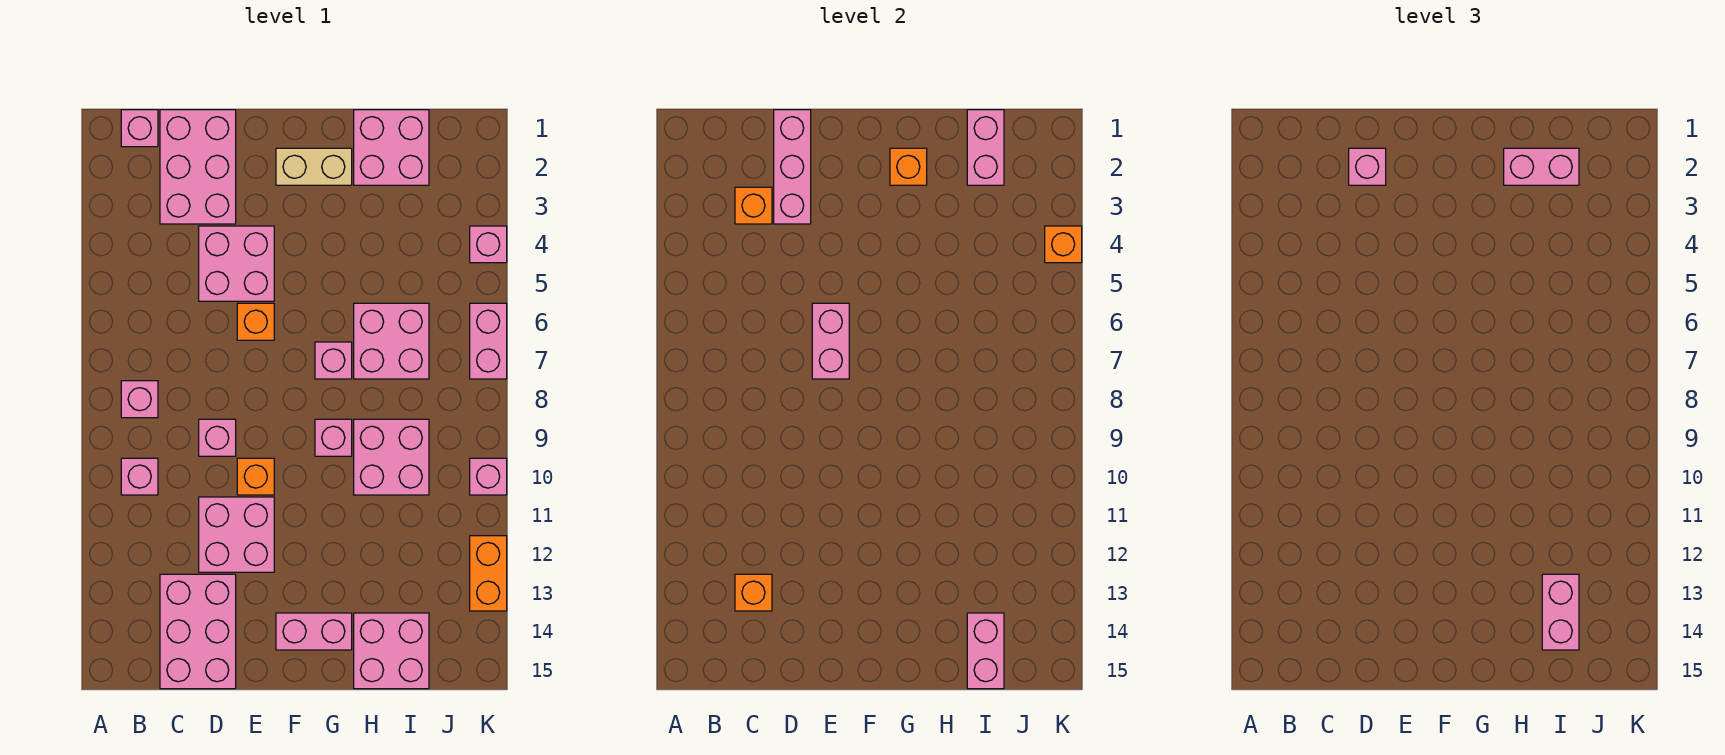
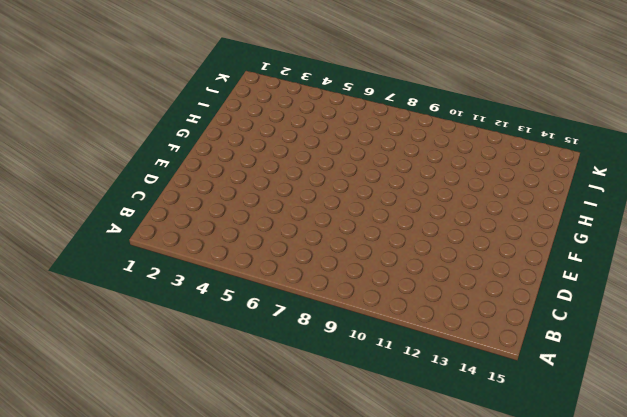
none -> pink brick B1 level 1
none -> pink brick B8 level 1
none -> pink brick B10 level 1
none -> pink brick C1:D3 level 1

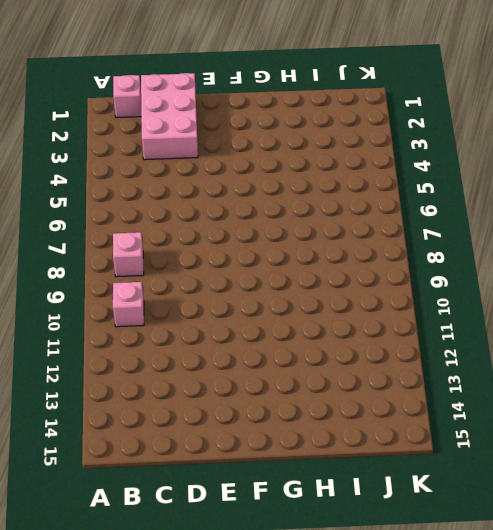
none -> pink brick C13:D15 level 1
none -> pink brick D4:E5 level 1
none -> pink brick D9 level 1
none -> pink brick D11:E12 level 1

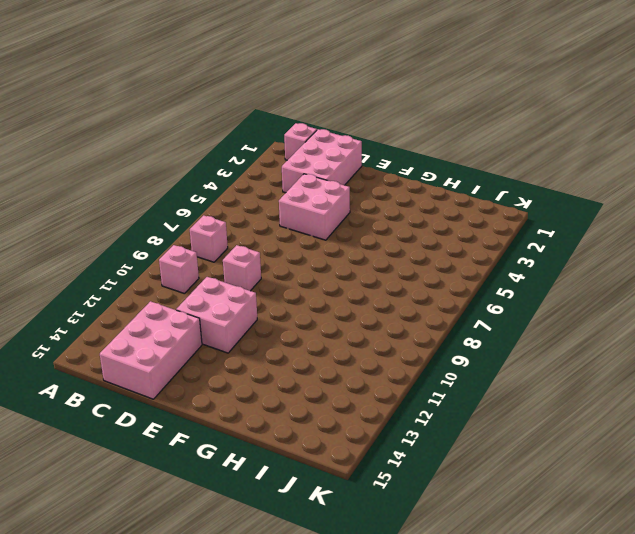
none -> orange brick E6 level 1
none -> orange brick E10 level 1
none -> tan brick F2:G2 level 1
none -> pink brick F14:G14 level 1

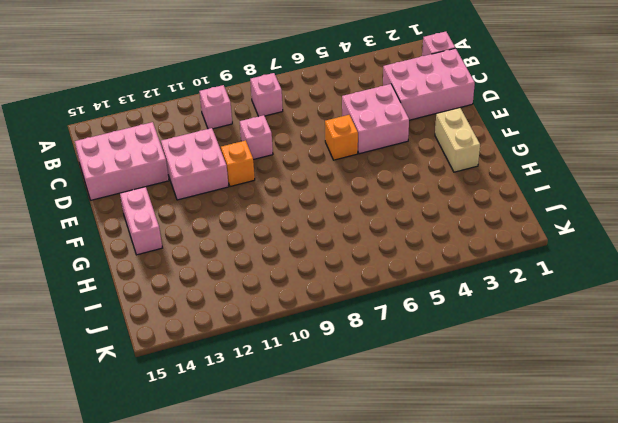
none -> pink brick G7 level 1
none -> pink brick G9 level 1
none -> pink brick H1:I2 level 1
none -> pink brick H6:I7 level 1

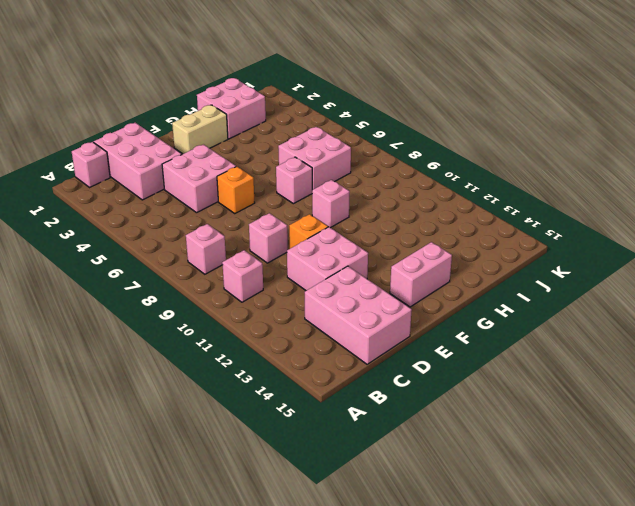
none -> pink brick H9:I10 level 1
none -> pink brick H14:I15 level 1
none -> pink brick K4 level 1
none -> pink brick K6:K7 level 1

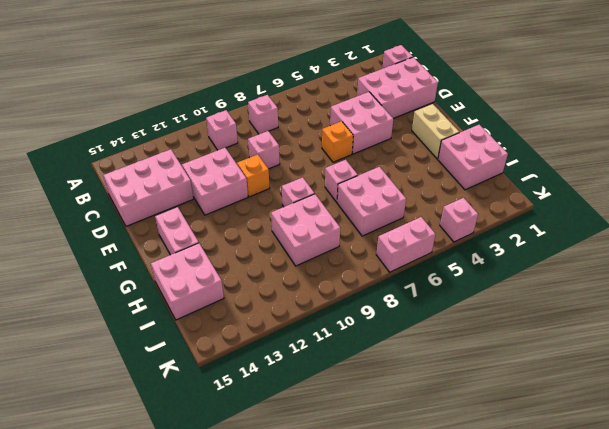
none -> pink brick K10 level 1
none -> orange brick K12:K13 level 1
none -> orange brick C3 level 2
none -> orange brick C13 level 2

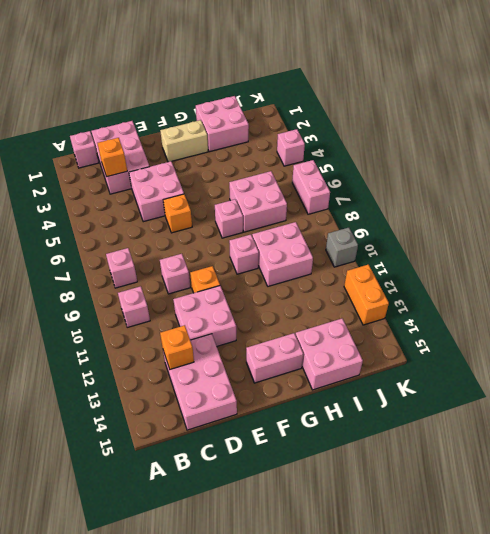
grey brick K10 level 1 -> pink brick K10 level 1
none -> pink brick D1:D3 level 2
none -> pink brick E6:E7 level 2
none -> orange brick G2 level 2
none -> pink brick I1:I2 level 2

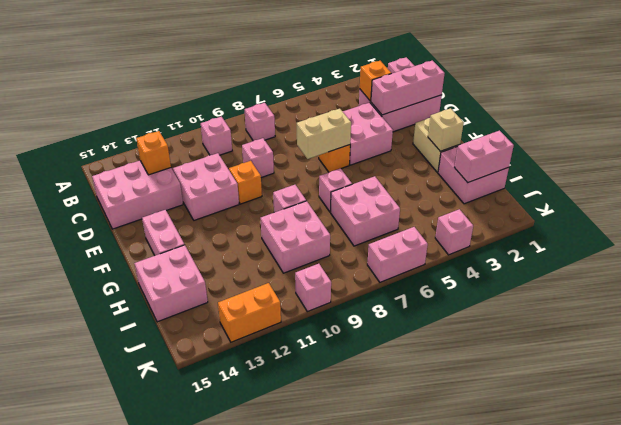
tan brick E6:E7 level 2 -> pink brick E6:E7 level 2
tan brick G2 level 2 -> orange brick G2 level 2
none -> pink brick I14:I15 level 2
none -> orange brick K4 level 2
none -> pink brick D2 level 3
none -> pink brick H2:I2 level 3

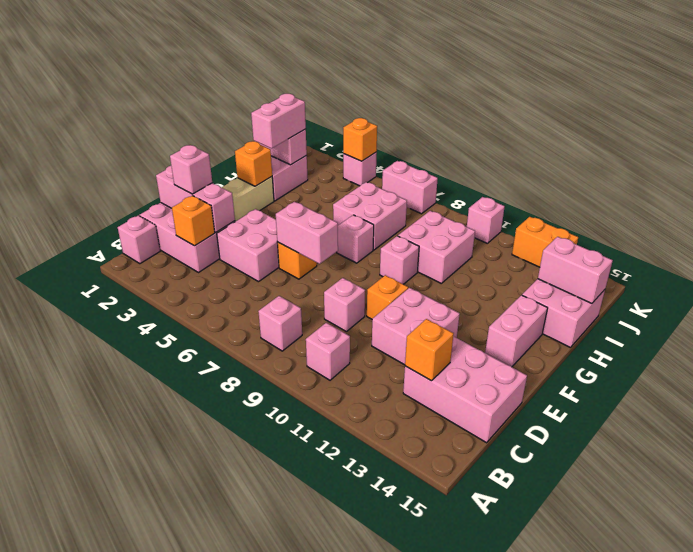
none -> pink brick I13:I14 level 3

